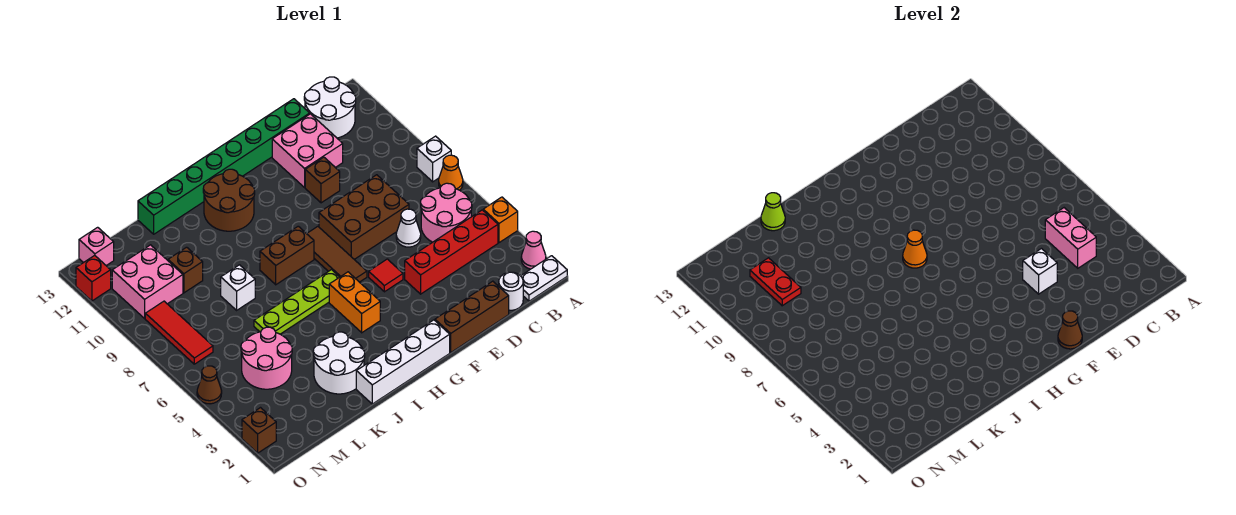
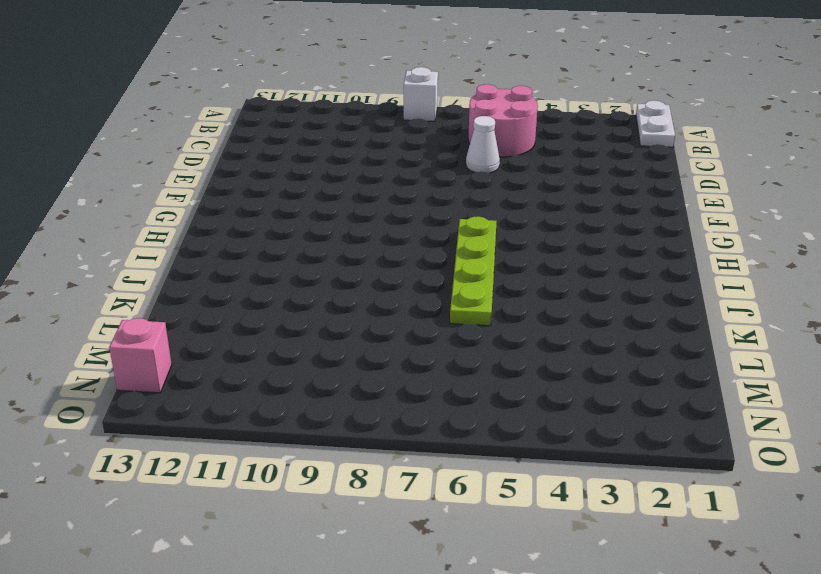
none -> pink cone A2 level 1
none -> orange brick A4 level 1
none -> orange cone A7 level 1
none -> red brick B4:E4 level 1

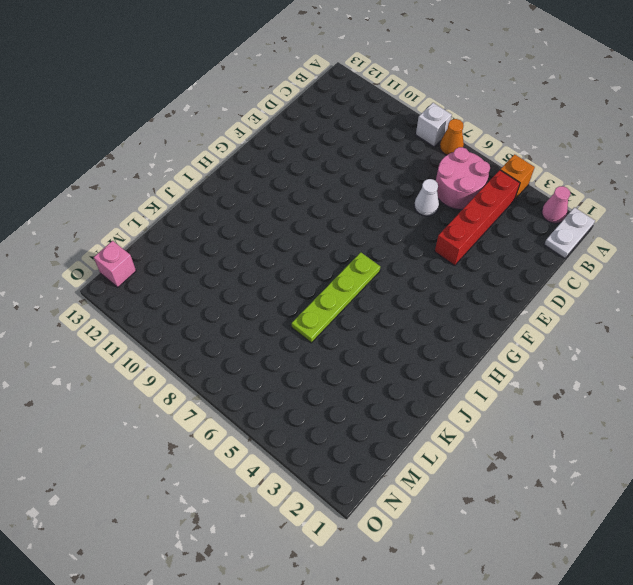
none -> white round brick B12:C13 level 1
none -> white round brick C1 level 1
none -> brown brick D1:F1 level 1
none -> brown brick D7:F8 level 1

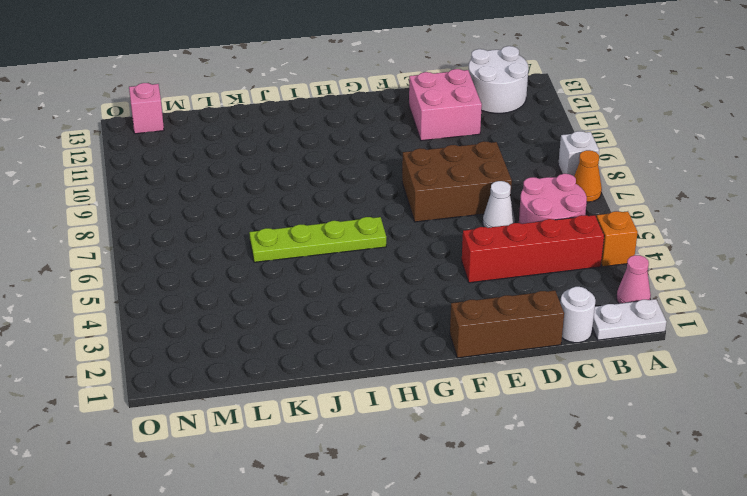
none -> green brick D13:K13 level 1
none -> brown brick E10 level 1
none -> red tile F5 level 1
none -> white brick G1:J1 level 1

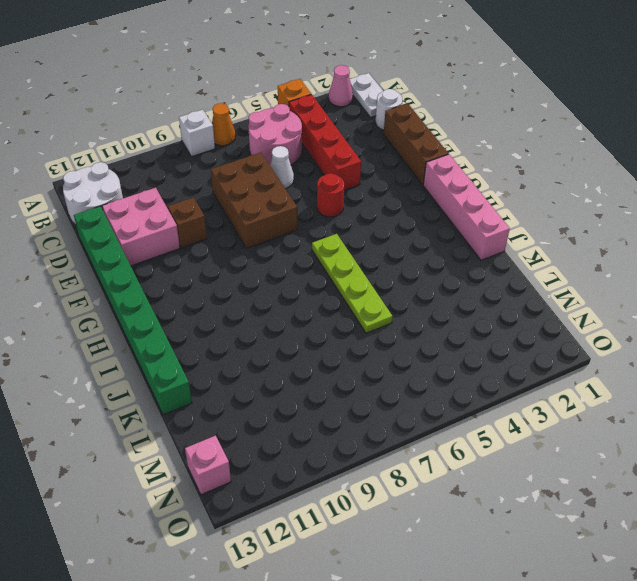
red round brick F5 level 1 -> red tile F5 level 1
pink brick G1:J1 level 1 -> white brick G1:J1 level 1
none -> brown tile G6:G8 level 1
none -> orange brick H4:H5 level 1
none -> brown brick H8:I8 level 1
none -> brown round brick H11:I12 level 1

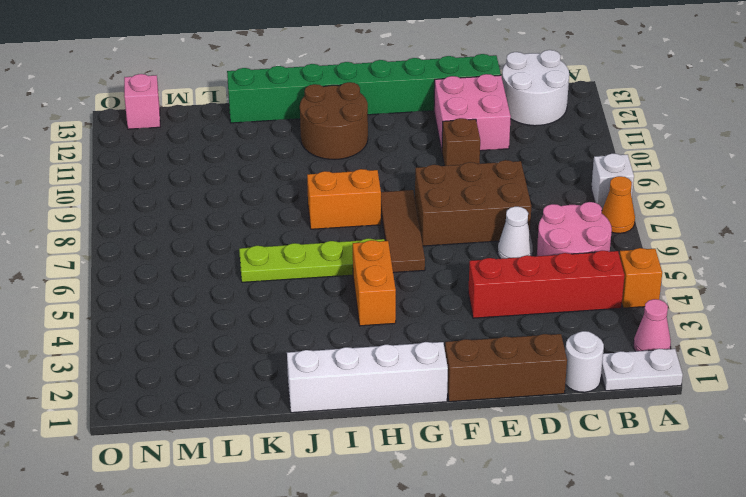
orange brick H8:I8 level 1 -> brown brick H8:I8 level 1
none -> red tile F5 level 1
none -> white round brick J2:K3 level 1
none -> white brick K8 level 1
none -> pink round brick L4:M5 level 1

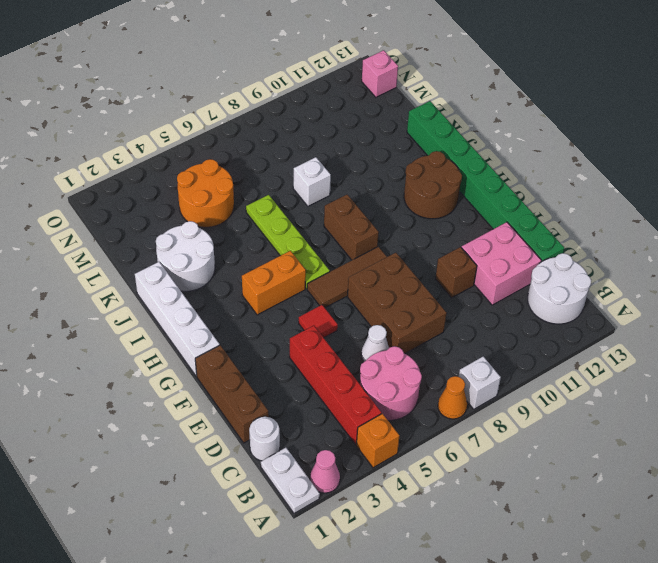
orange round brick L4:M5 level 1 -> pink round brick L4:M5 level 1
none -> brown brick L10 level 1
none -> pink brick M10:N11 level 1
none -> red tile N7:N9 level 1
none -> brown brick O2 level 1

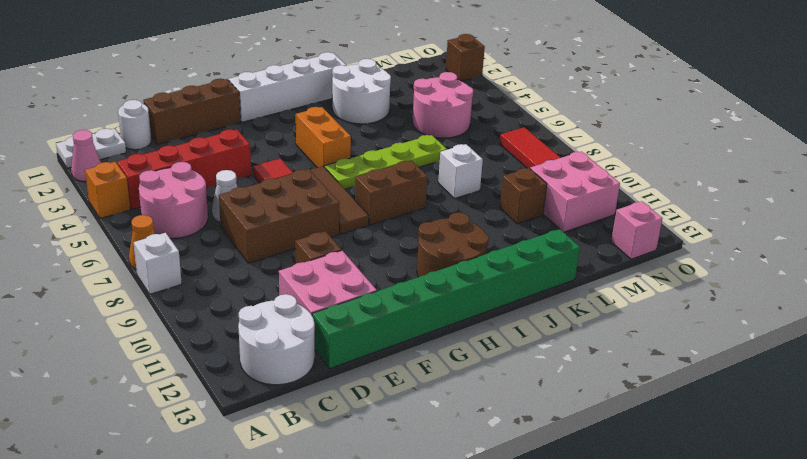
none -> brown cone O5 level 1
none -> red brick O12 level 1
none -> pink brick C4:C5 level 2
none -> white brick E4 level 2

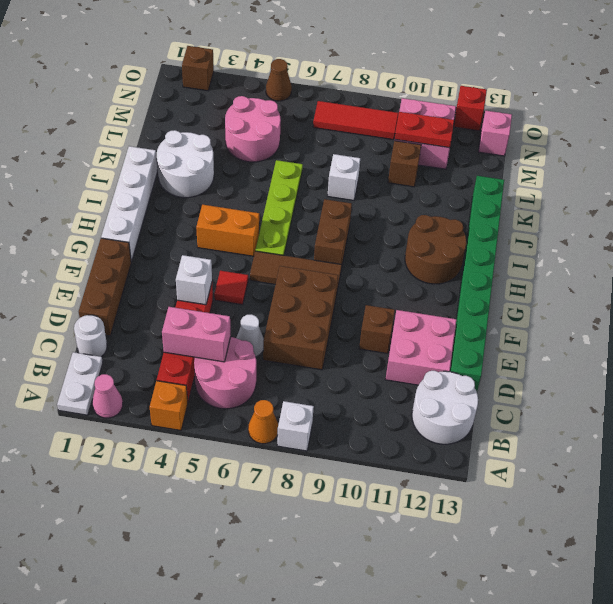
none -> brown cone F1 level 2
none -> orange cone H8 level 2
none -> lime cone K13 level 2

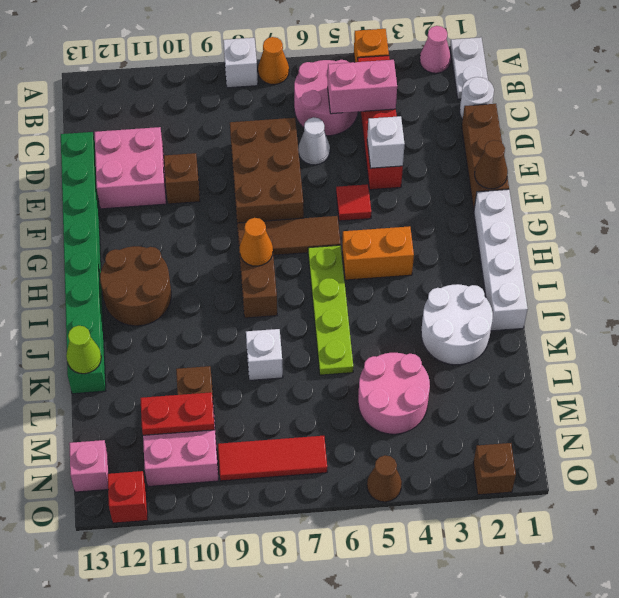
none -> white round brick B12:C13 level 1

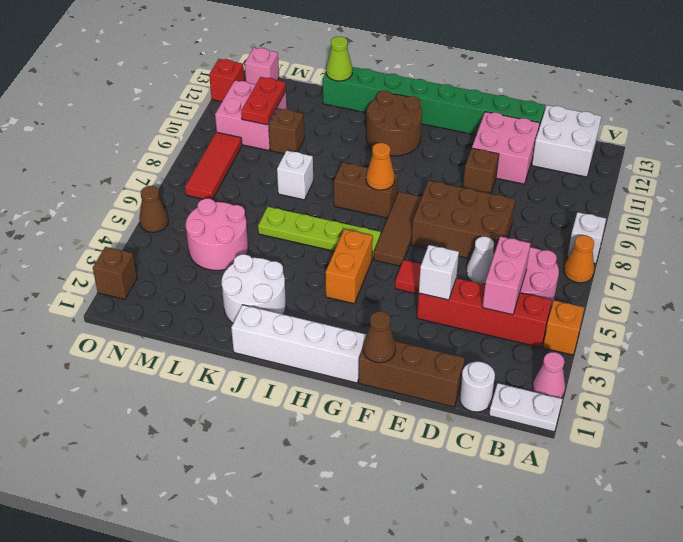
white brick B12:C13 level 1 -> white round brick B12:C13 level 1

